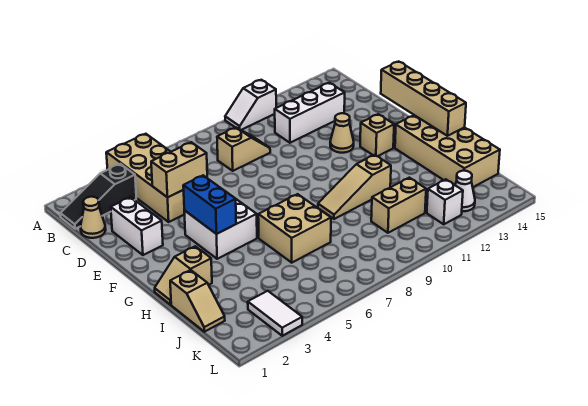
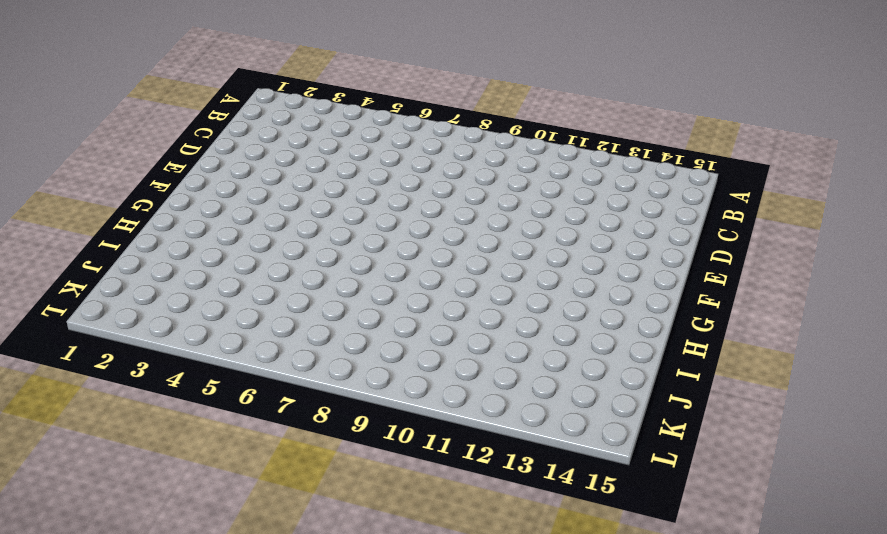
none -> tan brick A4:D5 level 1
none -> white slope A10:A11 level 1 top 11
none -> black slope B1:B3 level 1 top 3

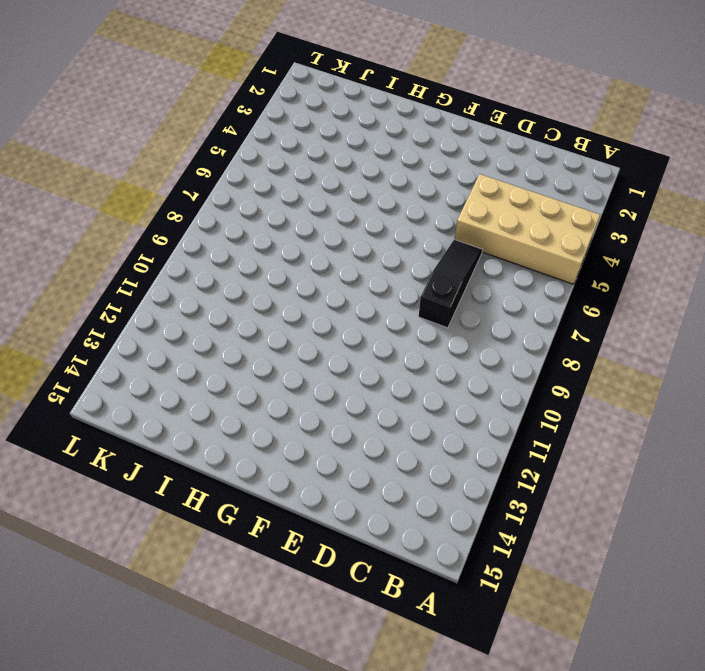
black slope D6:D8 level 1 top 8 -> black slope B1:B3 level 1 top 3
none -> white slope A10:A11 level 1 top 11
none -> tan cone C1 level 1
none -> tan slope C8:C9 level 1 top 8

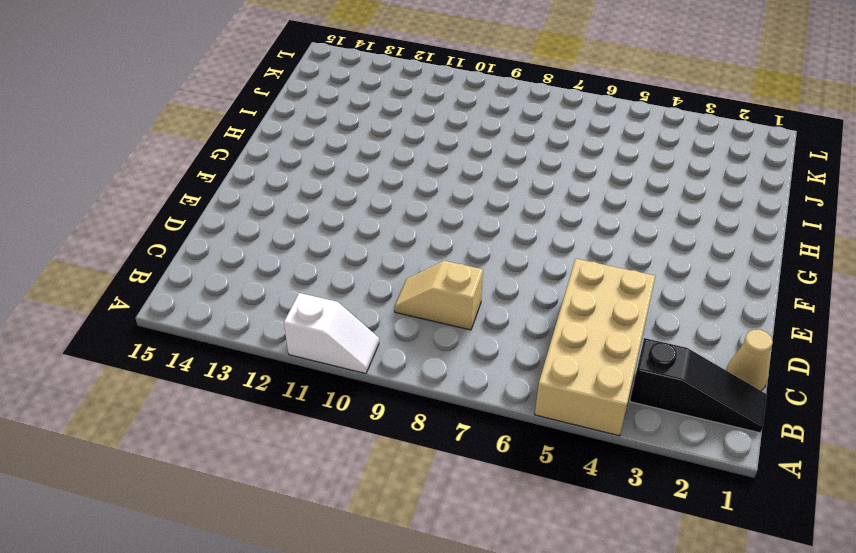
none -> white brick C11:C13 level 1
none -> white brick D2:E2 level 1
none -> tan cone E12 level 1

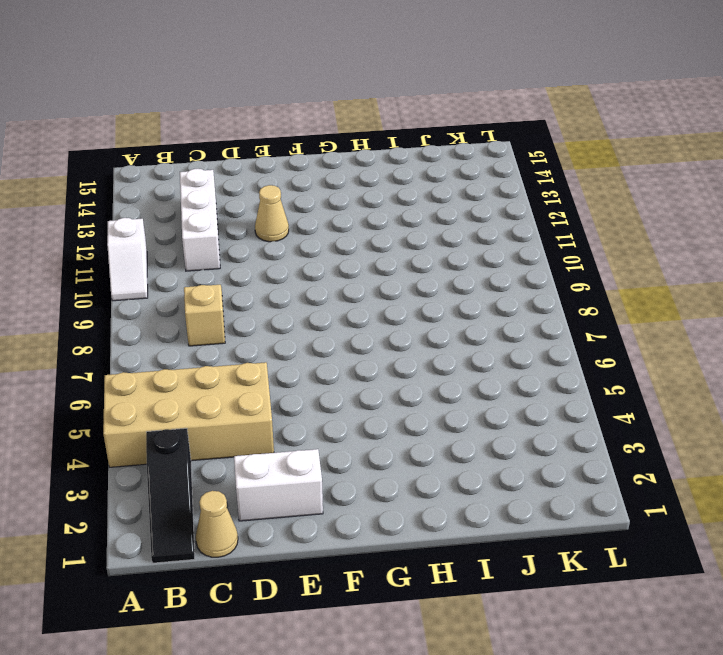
none -> white brick F4:G5 level 1
none -> tan brick F13 level 1
none -> tan brick G14:J15 level 1

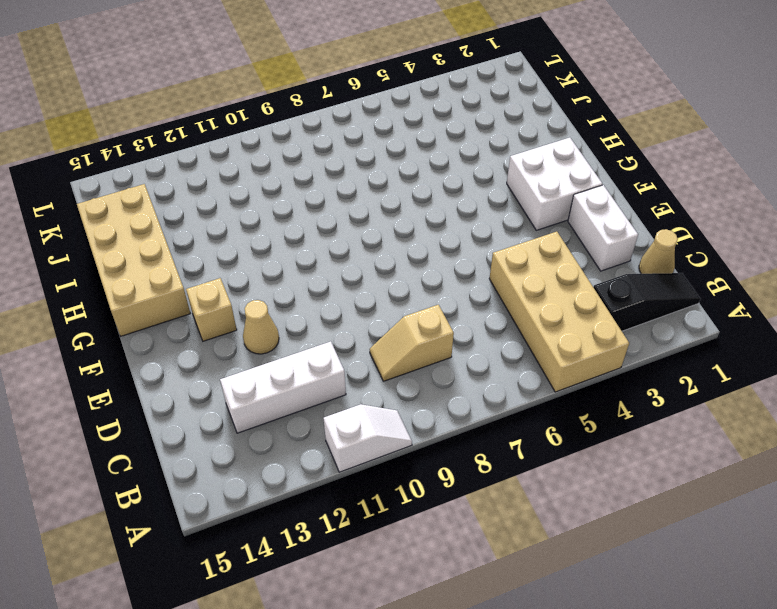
white brick F2:G3 level 1 -> white brick F4:G5 level 1
none -> tan slope H1:H2 level 1 top 2
none -> tan brick H6:I7 level 1
none -> tan slope H9:H11 level 1 top 11

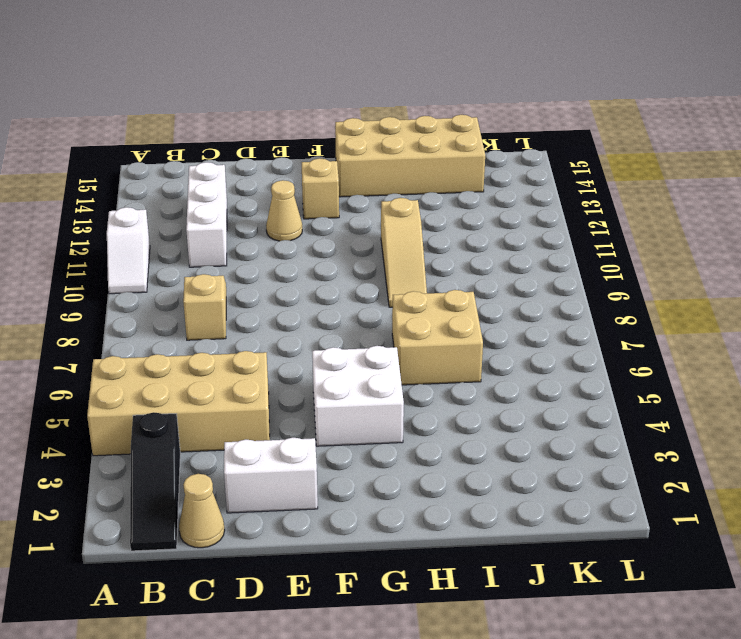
none -> tan slope H1:H2 level 1 top 2
none -> tan slope I1:J1 level 1 top I
none -> tan brick J10:J11 level 1

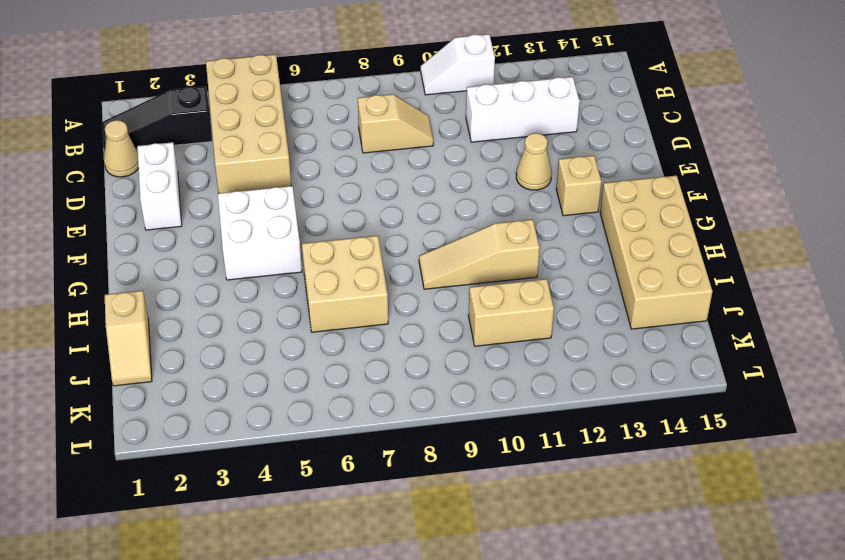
none -> tan slope H1:H2 level 1 top 2
none -> white tile K3:L3 level 1
none -> white brick K12 level 1

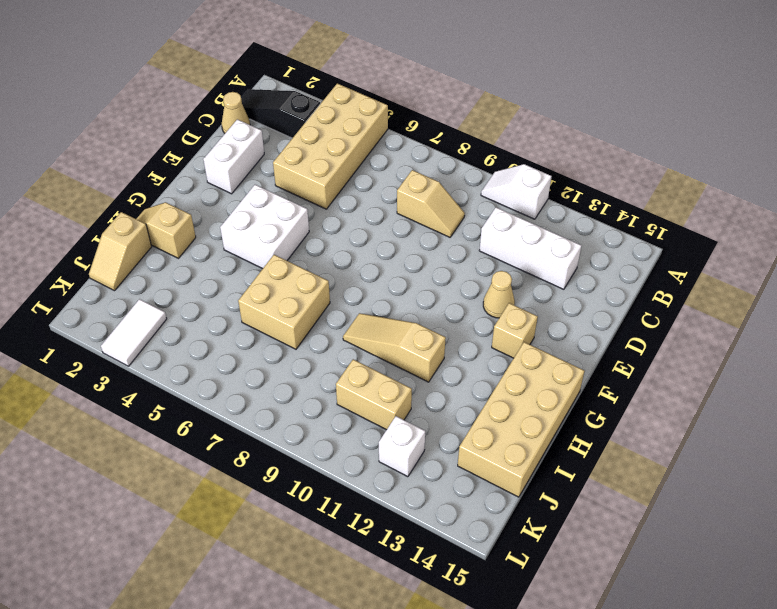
none -> white cone K13 level 1
none -> tan brick D4:D5 level 2
none -> tan brick E15:H15 level 2

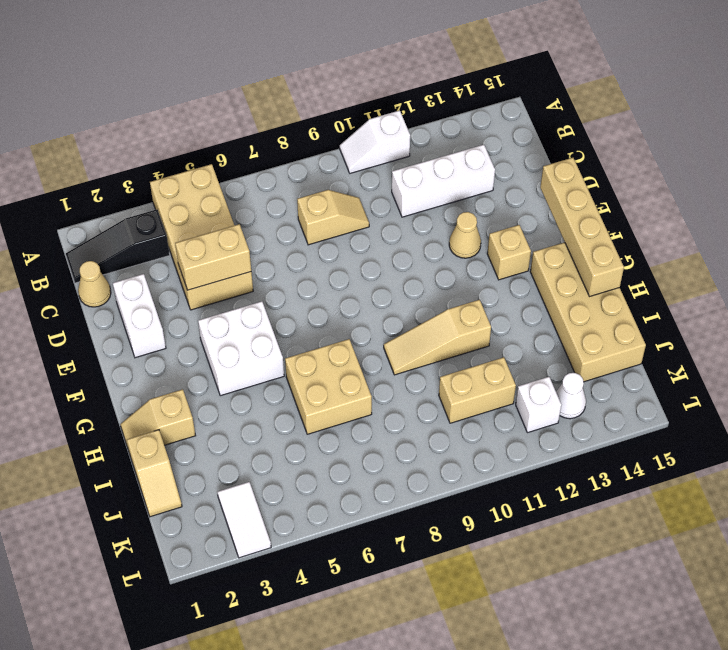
none -> blue brick F4:G4 level 2

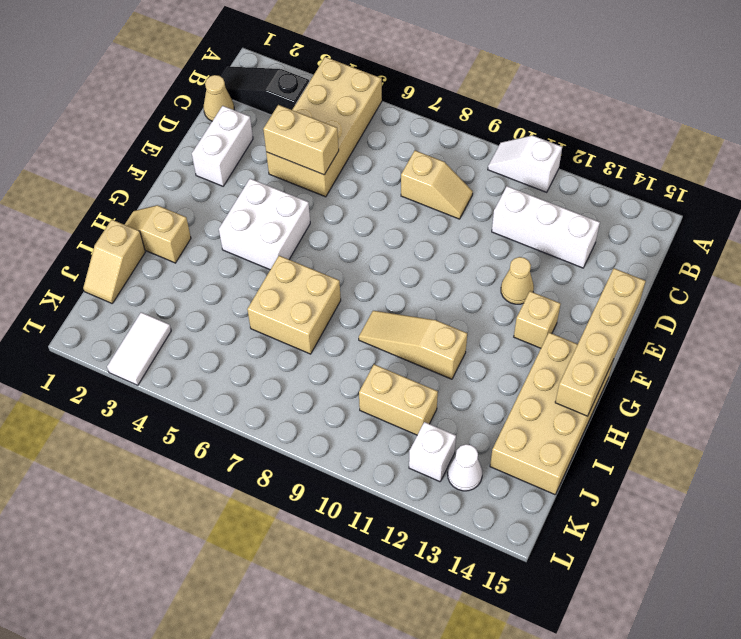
none -> blue brick F4:G4 level 2

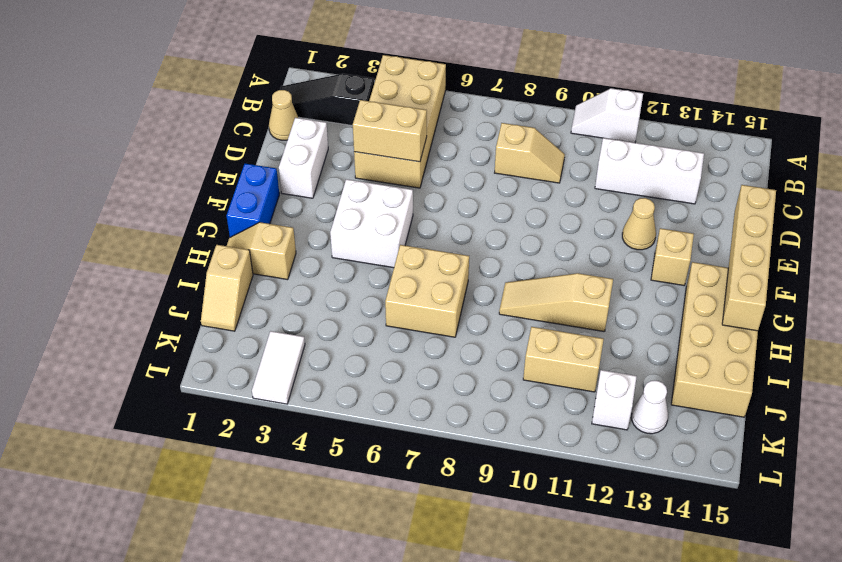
blue brick F1:G1 level 1 -> blue brick F4:G4 level 2

